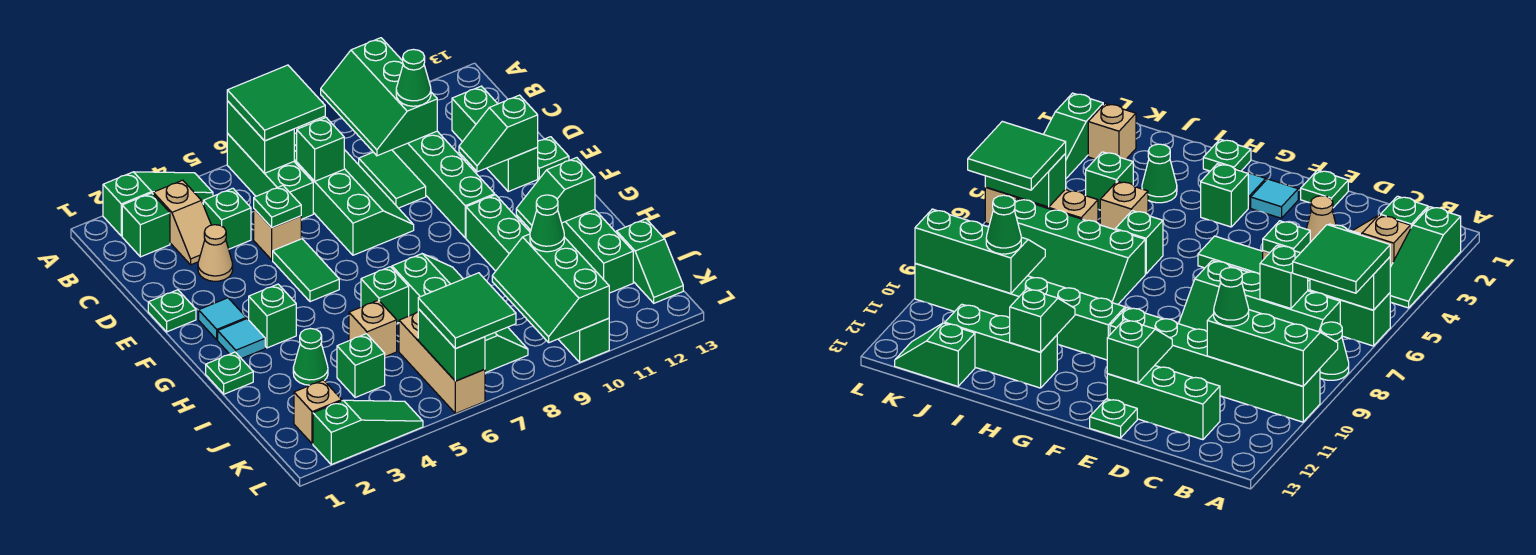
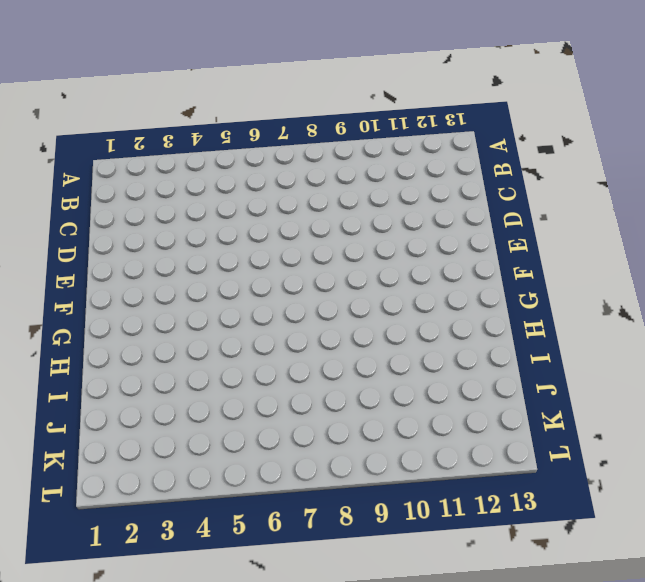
none -> green slope A2:A4 level 1 top 2
none -> green brick A6:C6 level 1
none -> green cone A8 level 1
none -> green brick A10:F10 level 1

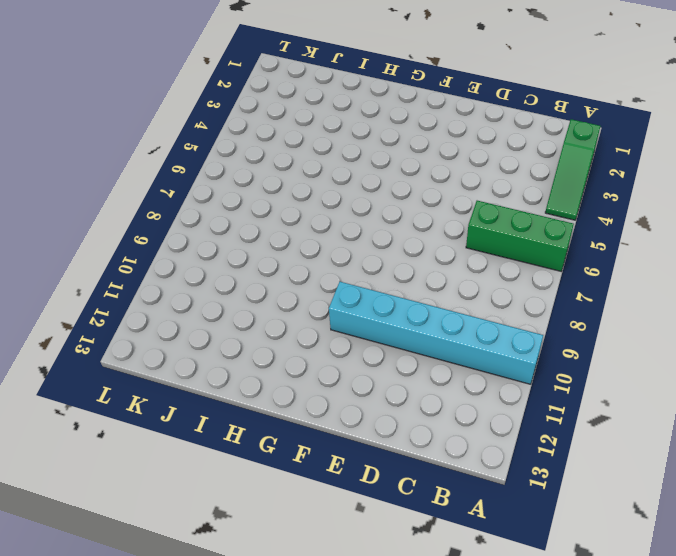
cyan brick A10:F10 level 1 -> green brick A10:F10 level 1
none -> green cone A8 level 1
none -> green brick B2 level 1
none -> tan slope B3:C3 level 1 top B
none -> green slope B7:E8 level 1 top 7

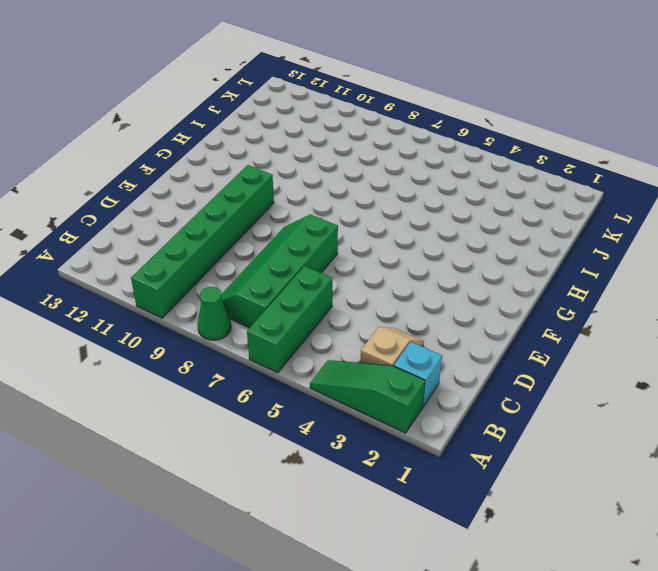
cyan brick B2 level 1 -> green brick B2 level 1
none -> green brick C4 level 1
none -> green tile C9:D9 level 1
none -> green brick C12:E12 level 1
none -> tan cone D3 level 1

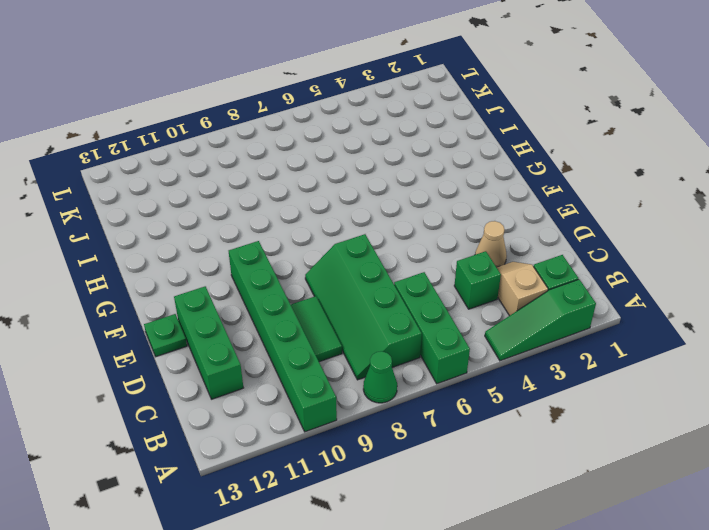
none -> tan brick D5 level 1
none -> green plate E1 level 1
none -> green tile E5:F5 level 1
none -> cyan tile F2 level 1

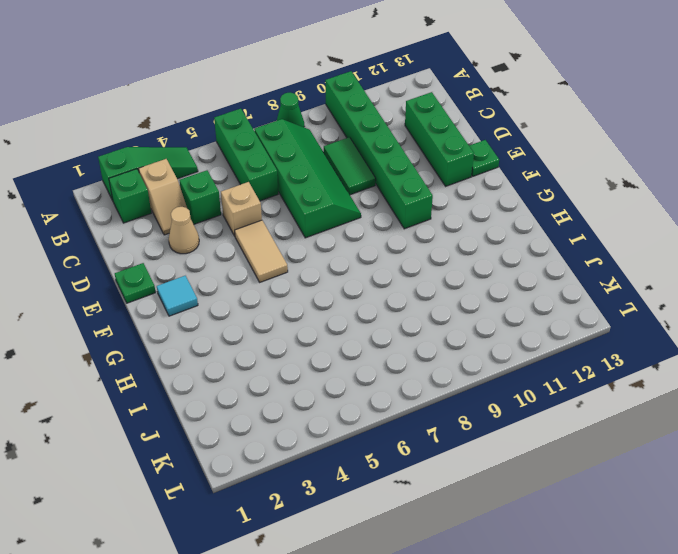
tan tile E5:F5 level 1 -> green tile E5:F5 level 1
none -> cyan tile G2 level 1
none -> green brick G3 level 1
none -> green brick G10:L10 level 1
none -> green plate H1 level 1

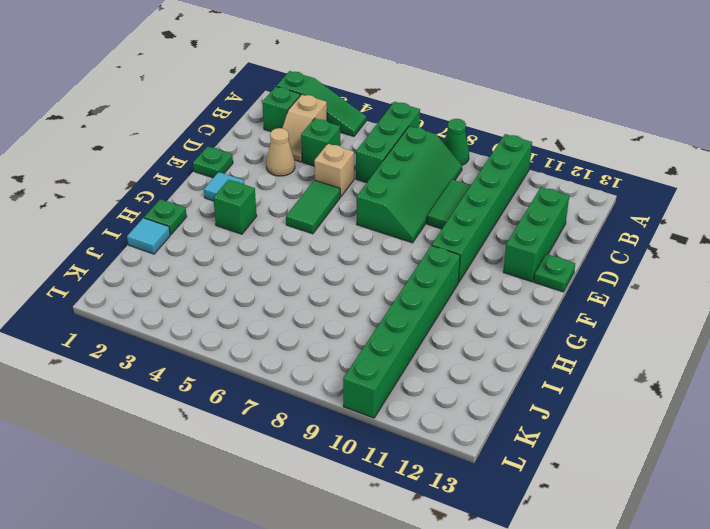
cyan tile I1 level 1 -> cyan tile G2 level 1
none -> green brick H6 level 1
none -> green slope H7:K8 level 1 top 7
none -> green brick H12:J12 level 1
none -> green cone I3 level 1

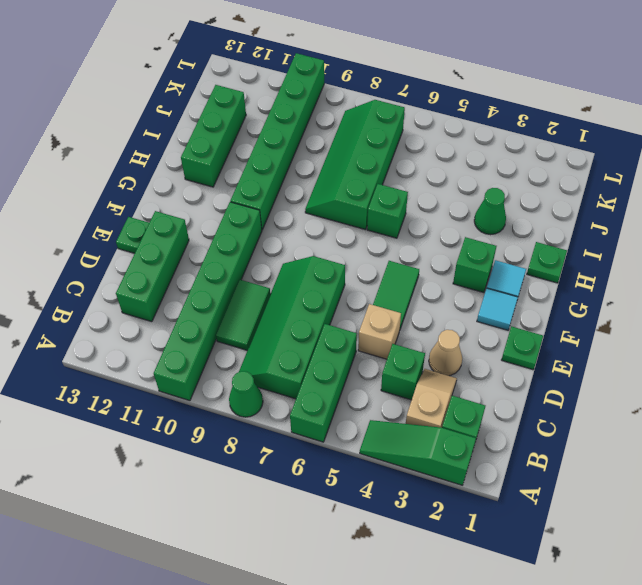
none -> tan brick I5 level 1
none -> green brick J4 level 1
none -> tan brick J6:L6 level 1
none -> green slope J13:K13 level 1 top J

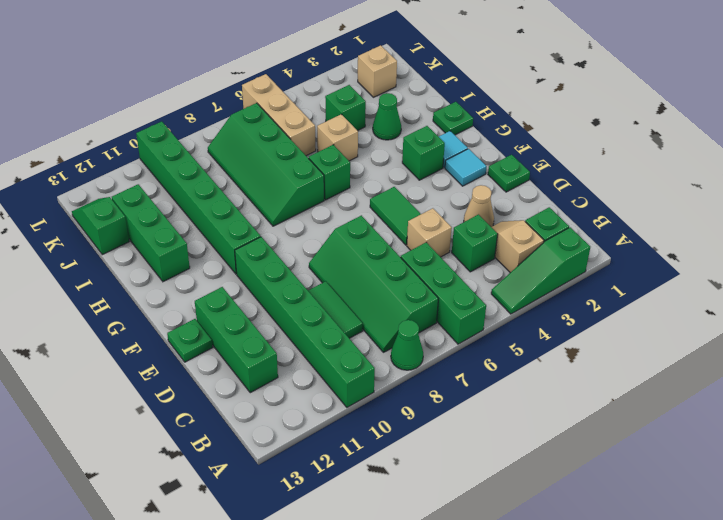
none -> green slope L2:L4 level 1 top 2
none -> green brick A6:B6 level 2
none -> green slope A9:C10 level 2 top 10
none -> green brick C7 level 2

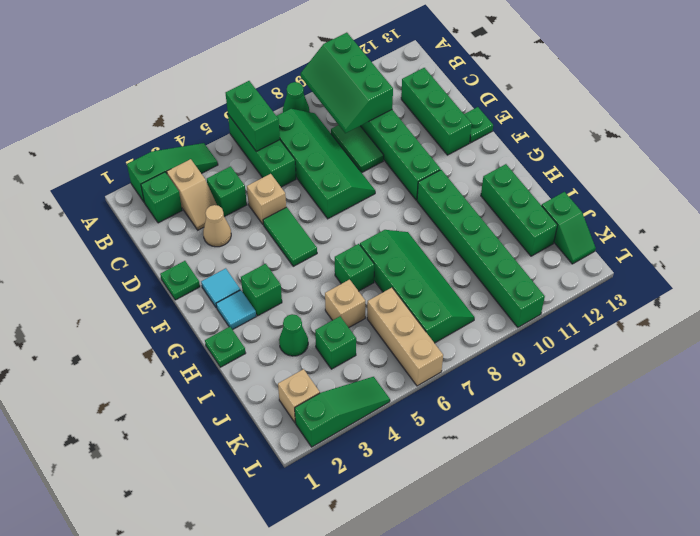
none -> green brick C7 level 2
none -> green plate D5 level 2
none -> green slope E11:E12 level 2 top 12
none -> green slope H11:H12 level 2 top 12

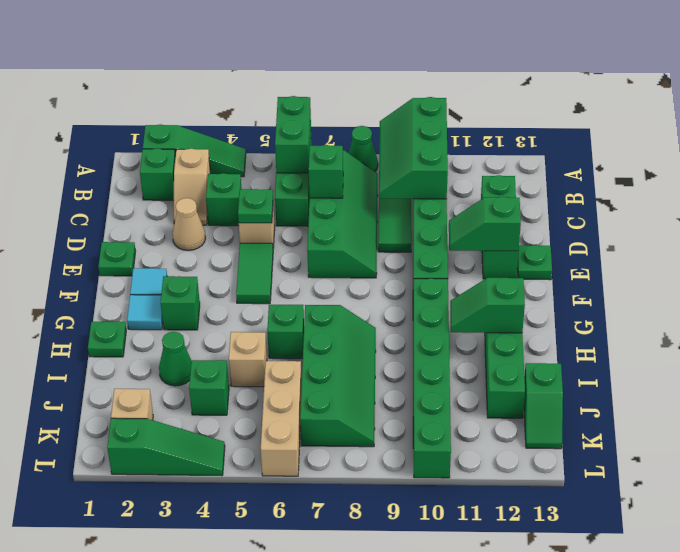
none -> green slope J9:L10 level 2 top 10
none -> green brick K6:L6 level 2
none -> green tile A6:B7 level 3
none -> green cone C10 level 3

